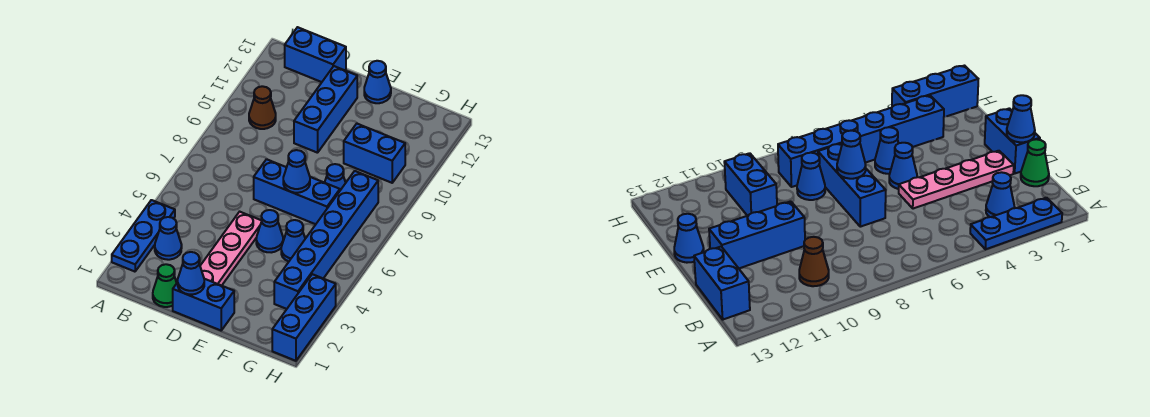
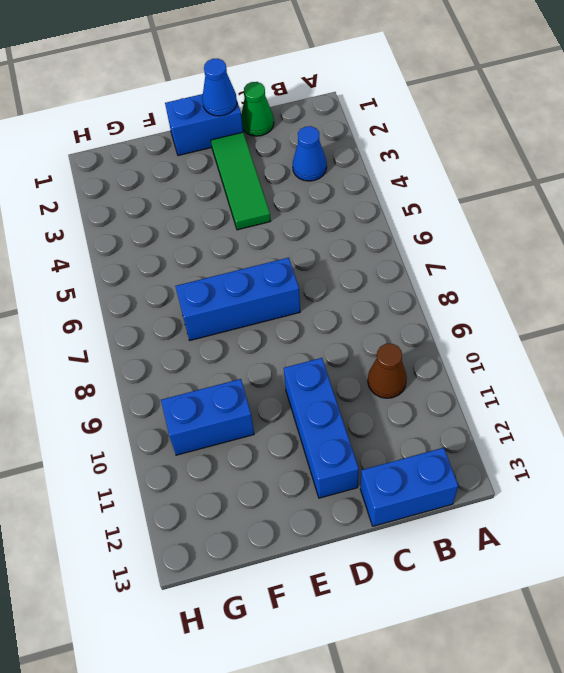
green tile D2:D4 level 1 -> pink plate D2:D5 level 1
none -> blue plate A2:A4 level 1
none -> blue cone E5 level 1
none -> blue cone E13 level 1

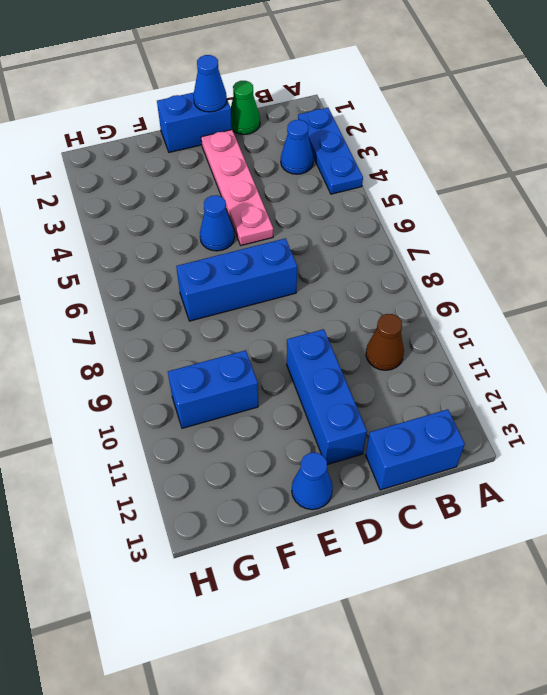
none -> blue cone F5 level 1
none -> blue cone F8 level 1
none -> blue brick G3:G8 level 1

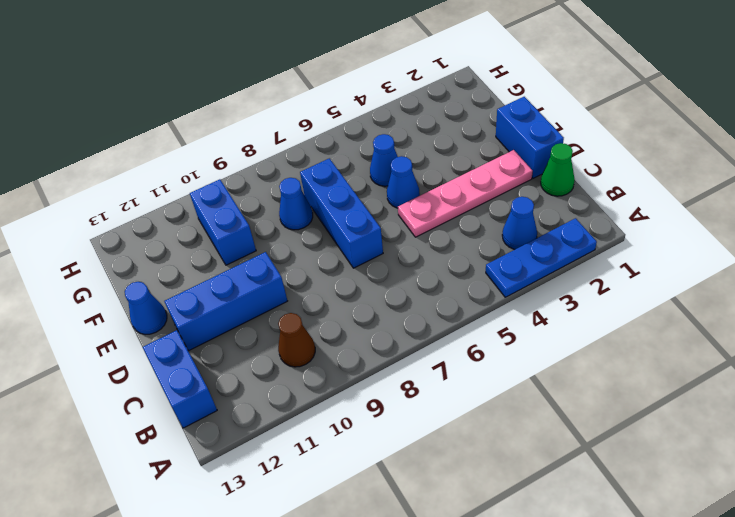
none -> blue brick G3:G8 level 1
none -> blue brick H1:H3 level 1
none -> blue cone D1 level 2

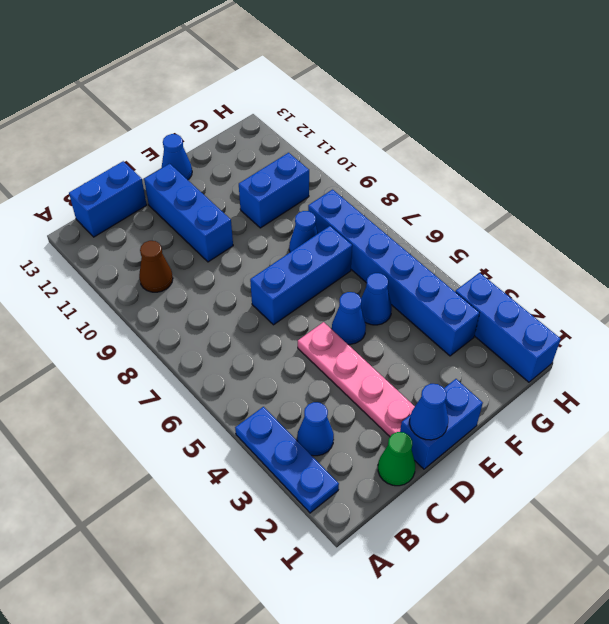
none -> blue cone E7 level 2

